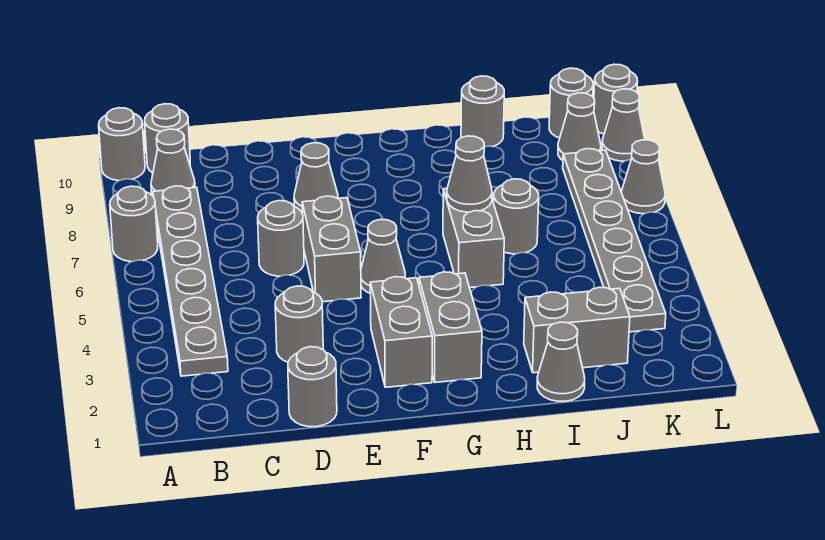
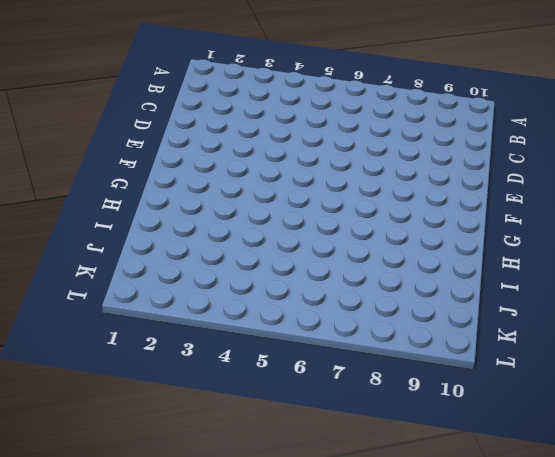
none -> grey round brick A7 level 1
none -> grey round brick A10 level 1
none -> grey plate B3:B8 level 1

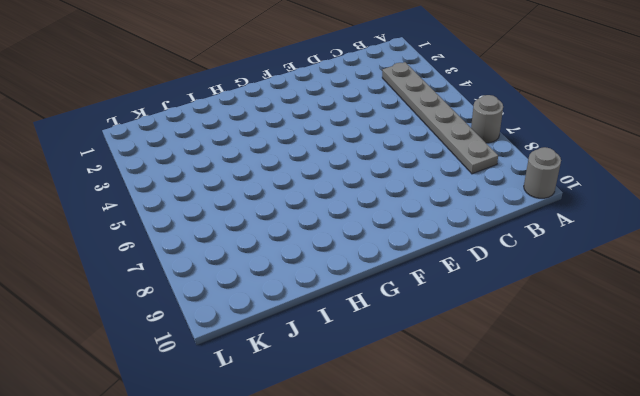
none -> grey cone B9 level 1
none -> grey round brick B10 level 1
none -> grey round brick D1 level 1

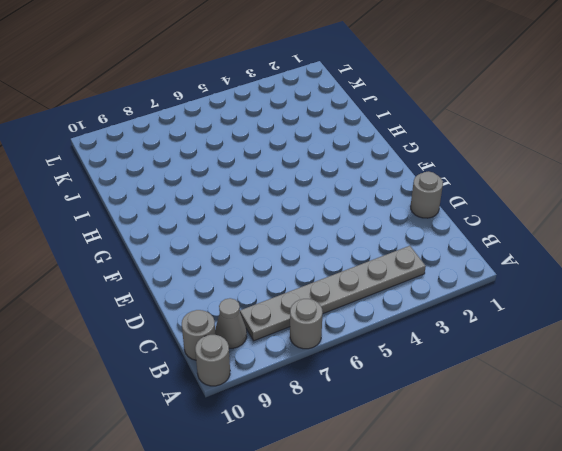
none -> grey round brick D3 level 1
none -> grey round brick D6 level 1
none -> grey brick E5:E6 level 1

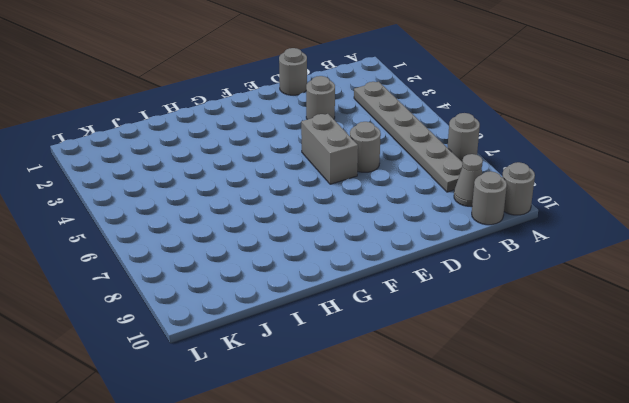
none -> grey cone E8 level 1
none -> grey brick F2:F3 level 1
none -> grey cone F5 level 1

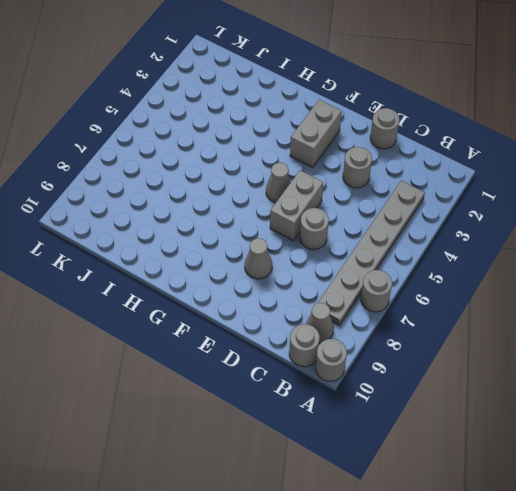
none -> grey brick G2:G3 level 1
none -> grey brick H5:H6 level 1
none -> grey cone I1 level 1

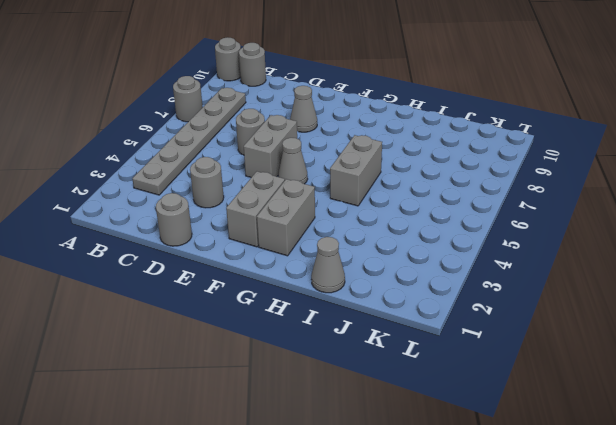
none -> grey cone B9 level 1
none -> grey brick I2:J2 level 1
none -> grey round brick I6 level 1

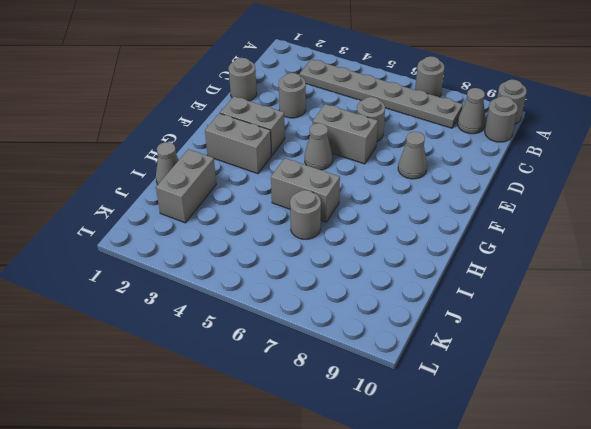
none -> grey round brick I10 level 1
none -> grey plate K3:K8 level 1
none -> grey cone K9 level 1

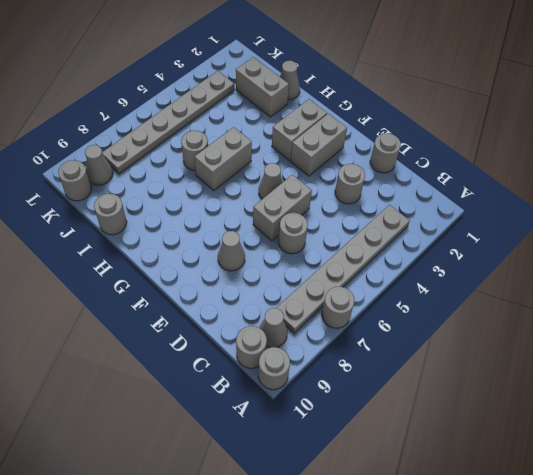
none -> grey cone L7 level 1
none -> grey cone L9 level 1
none -> grey round brick L10 level 1

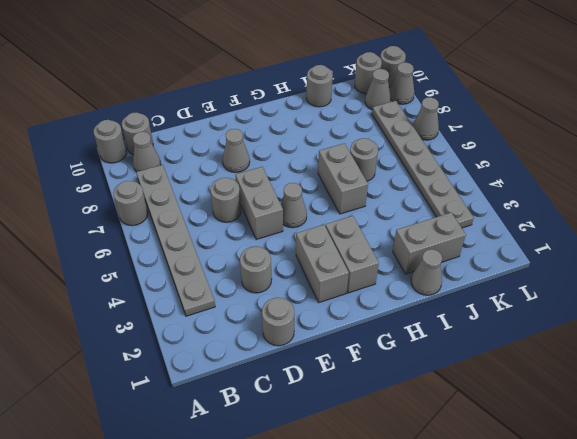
none -> grey cone H6 level 2

